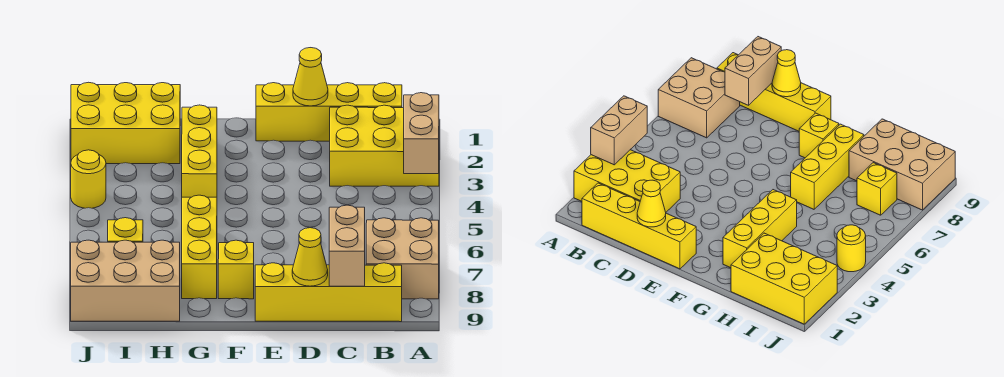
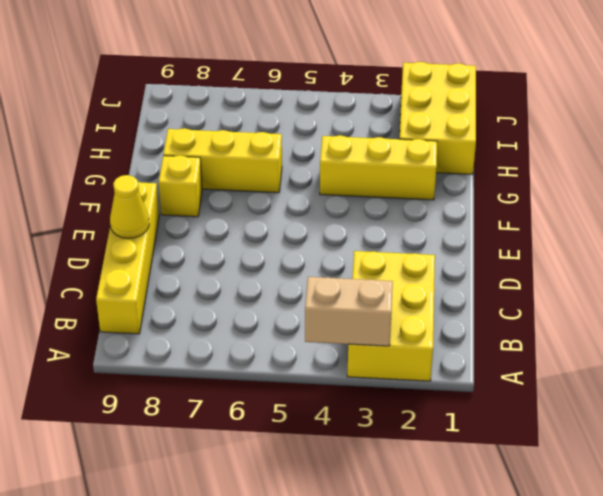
none -> tan brick A7:B8 level 1
none -> yellow brick B1:E1 level 1
none -> tan brick H8:J9 level 1

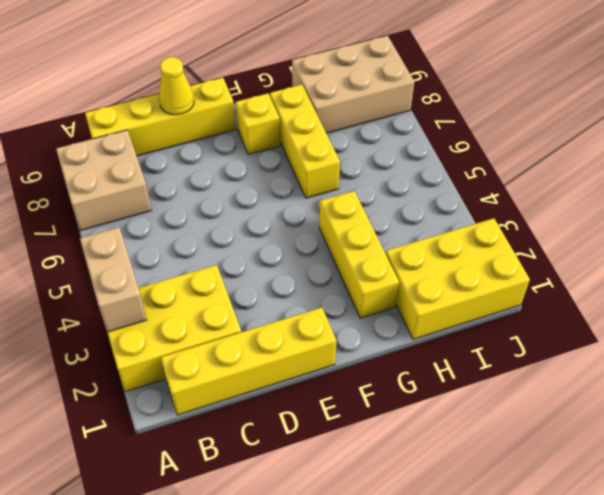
none -> yellow brick I7 level 1
none -> yellow round brick J4 level 1
none -> tan brick C8:C9 level 2

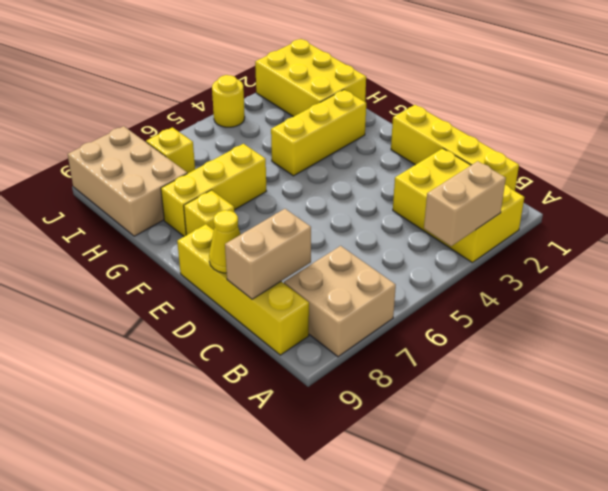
none -> yellow cone D1 level 2

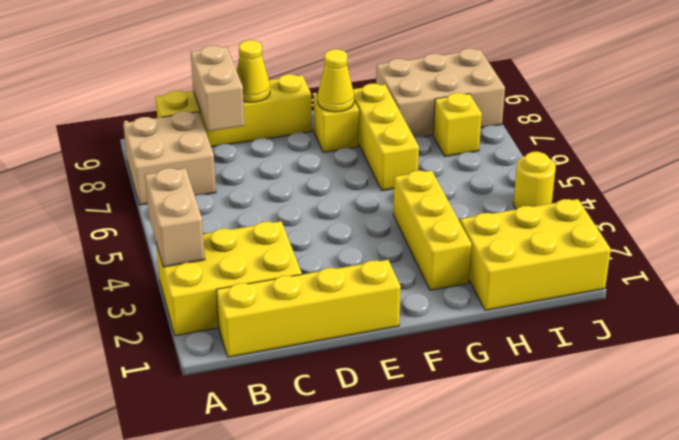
yellow cone F8 level 2 -> yellow cone D1 level 2

